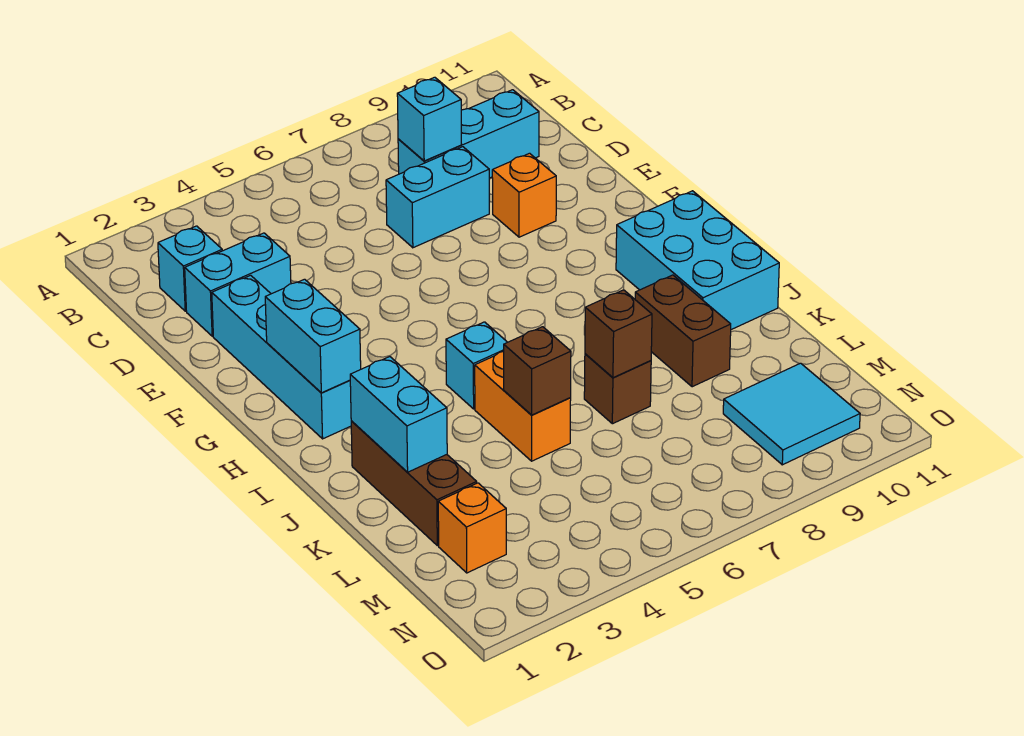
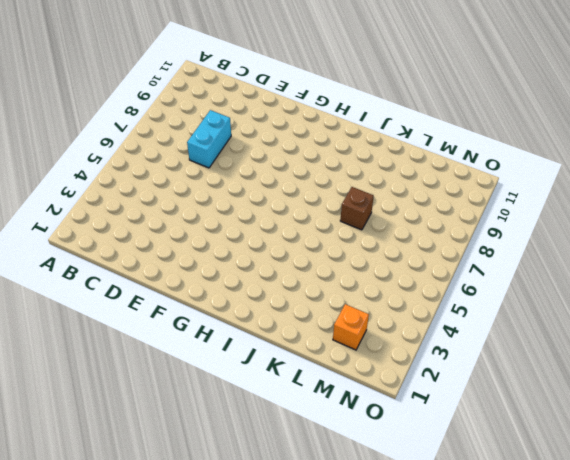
none -> cyan brick C2 level 1
none -> cyan brick C8:C10 level 1
none -> cyan brick D2:D3 level 1

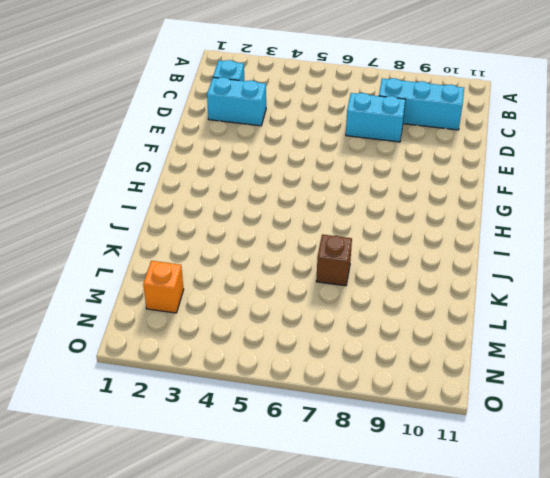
none -> cyan brick E2:H2 level 1
none -> orange brick E9 level 1
none -> cyan brick H10:J11 level 1

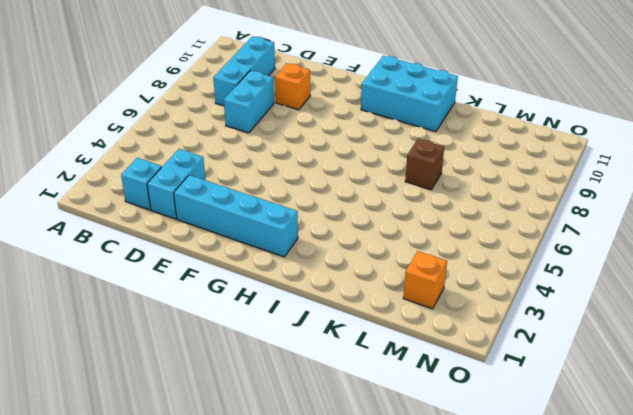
none -> cyan brick I5 level 1
none -> brown brick J2:L2 level 1
none -> orange brick J5:K5 level 1

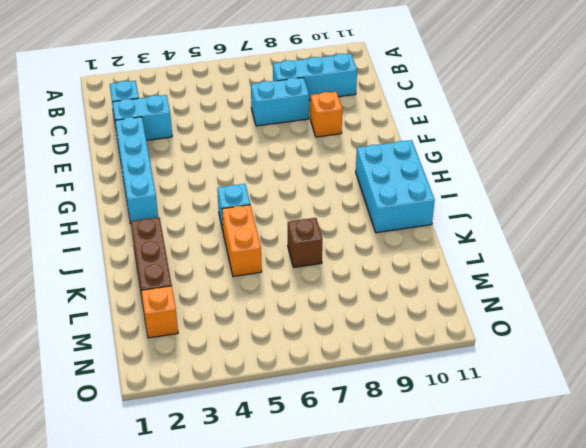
none -> brown brick J9:K9 level 1
none -> cyan tile M9:N10 level 1
none -> cyan brick C8 level 2

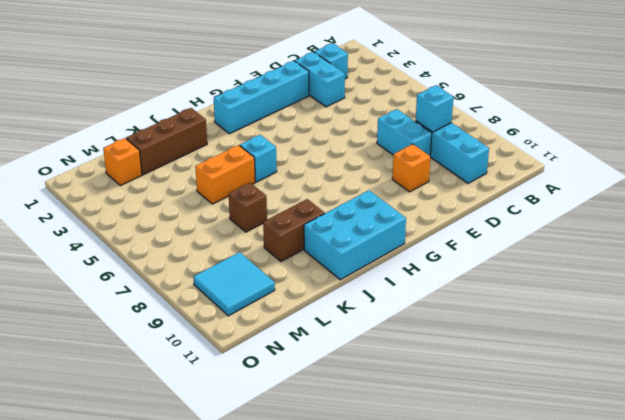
none -> cyan brick G2:H2 level 2
none -> cyan brick J2:K2 level 2
none -> brown brick K5 level 2

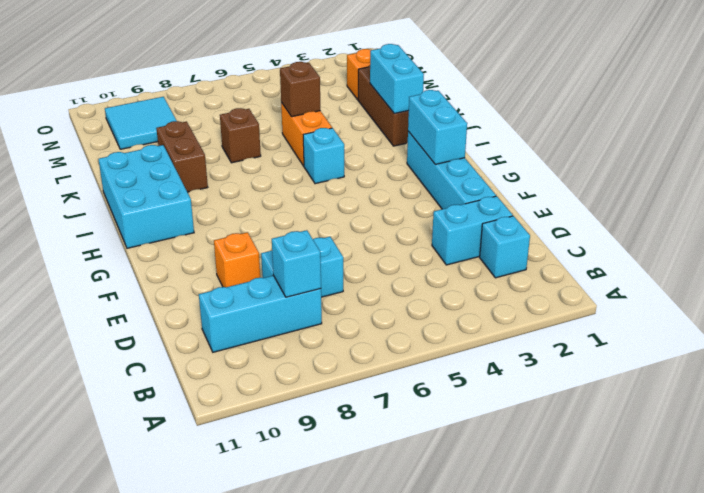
none -> brown brick K7 level 2

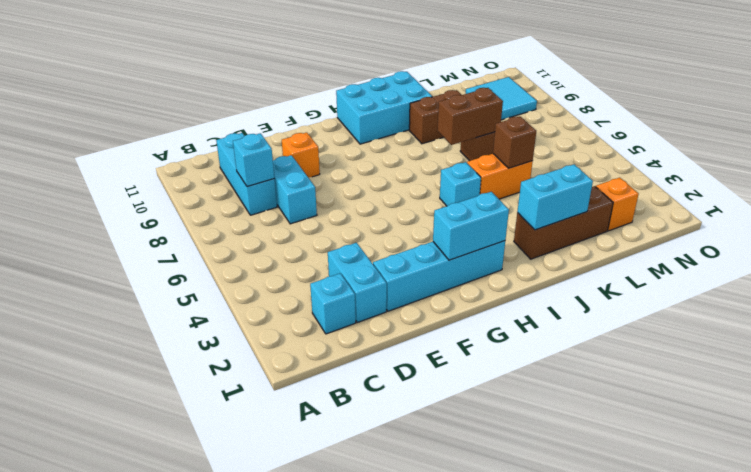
brown brick J7:K7 level 2 -> brown brick K7 level 2

